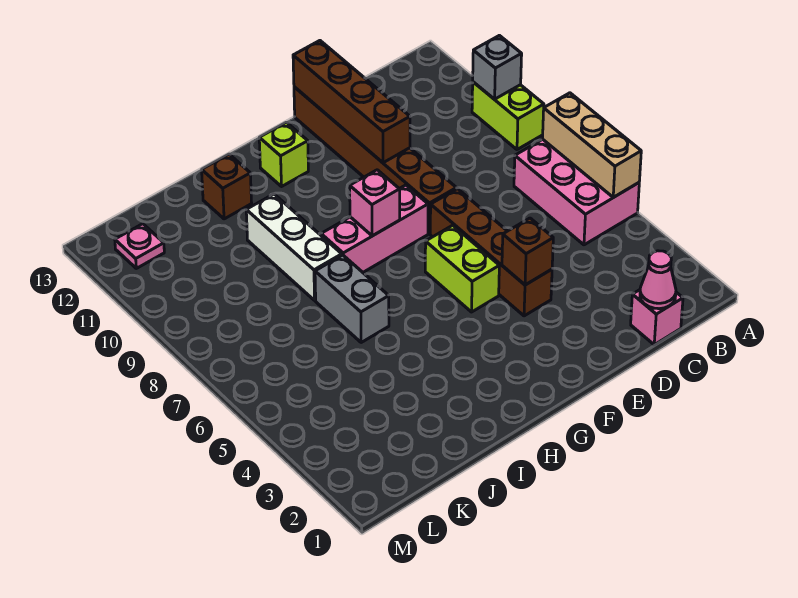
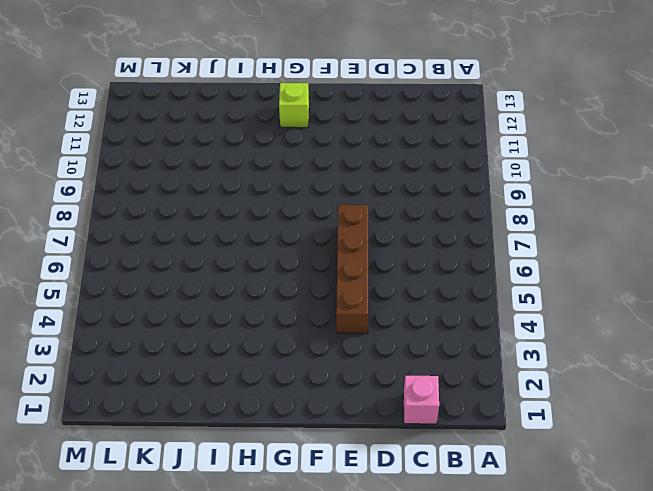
none -> pink brick A5:B7 level 1
none -> lime brick A9:A10 level 1
none -> brown brick E8:E13 level 1

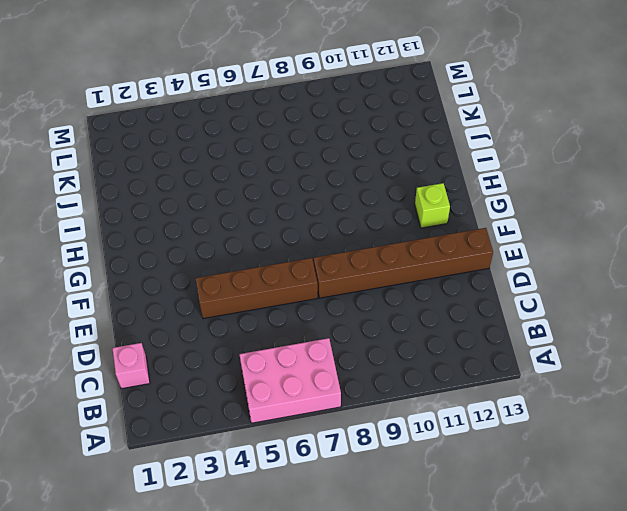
none -> lime brick A9:A10 level 1
none -> lime brick F5:F6 level 1
none -> pink brick F8:H8 level 1

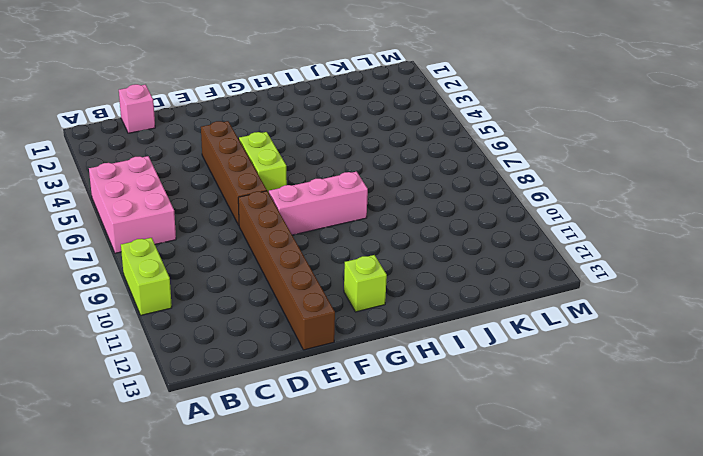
none -> grey brick I6:I7 level 1
none -> white brick I8:I10 level 1
none -> brown brick I12 level 1

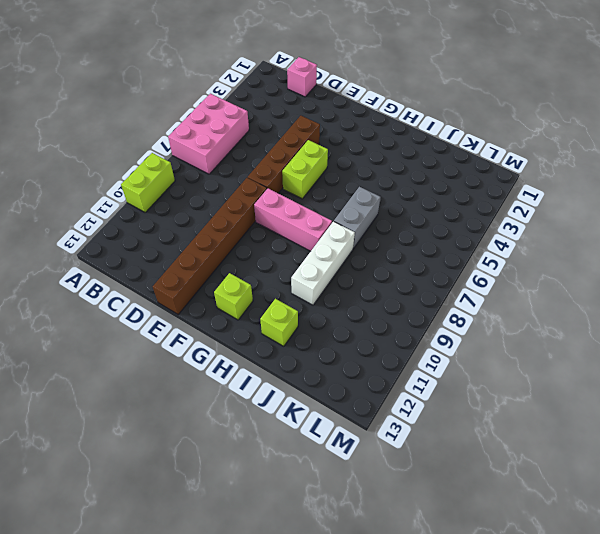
lime brick I12 level 1 -> brown brick I12 level 1
none -> pink plate L12 level 1
none -> tan brick A5:A7 level 2
none -> grey brick A10 level 2

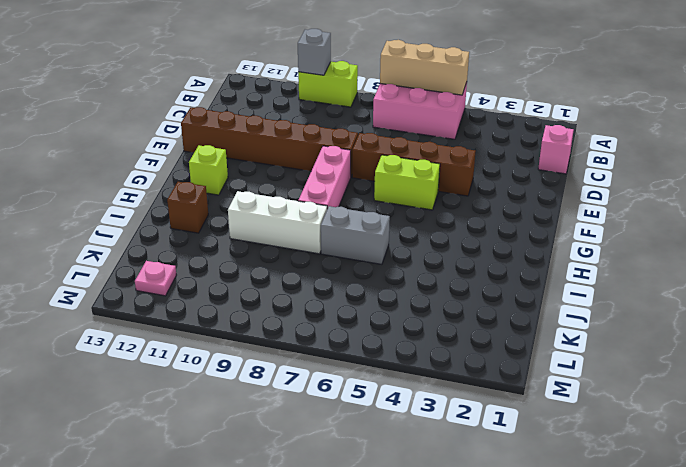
none -> pink cone C1 level 2
none -> brown brick E4 level 2
none -> brown brick E10:E13 level 2

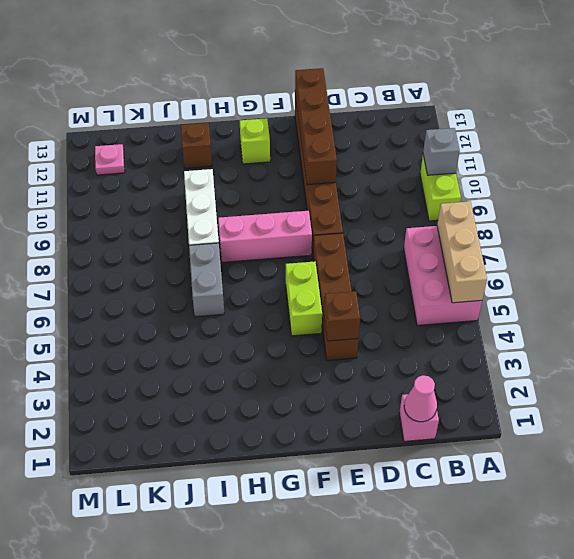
none -> pink brick G8 level 2

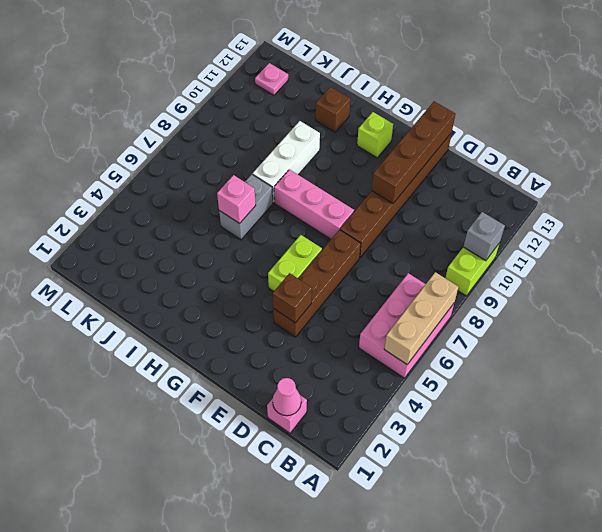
pink brick I6 level 2 -> pink brick G8 level 2

